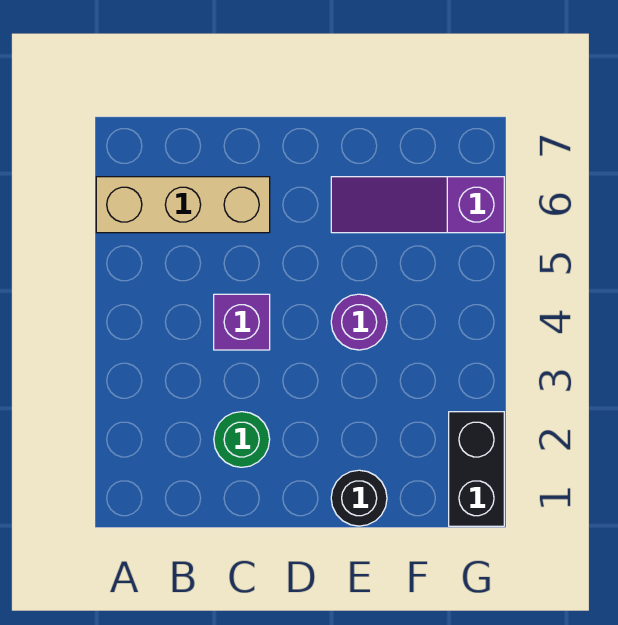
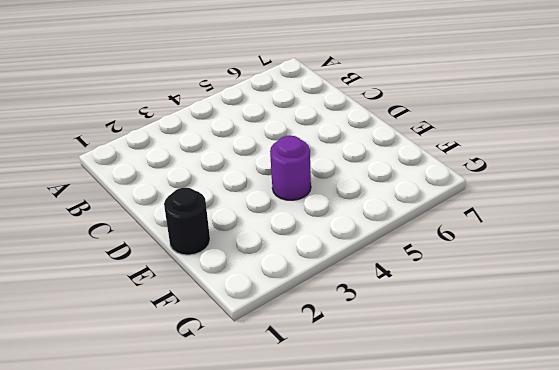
none -> tan brick A6:C6 level 1
none -> green round brick C2 level 1

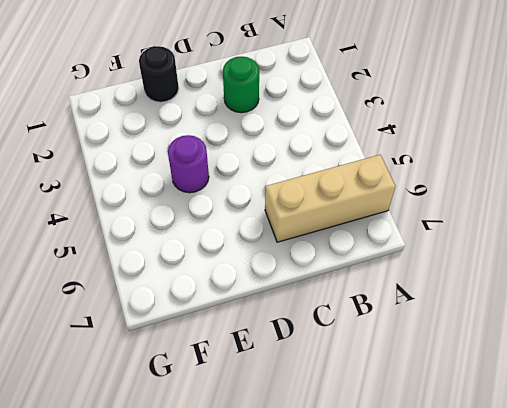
none -> purple brick C4 level 1
none -> purple slope E6:G6 level 1 top G

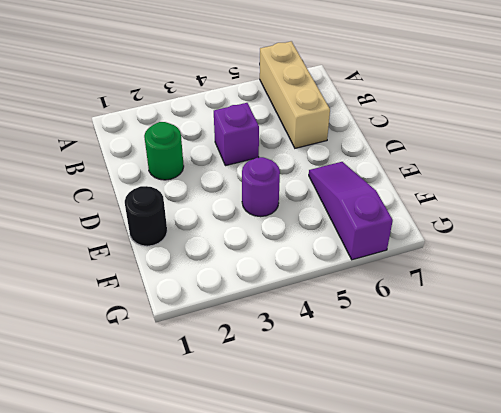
none -> black brick G1:G2 level 1

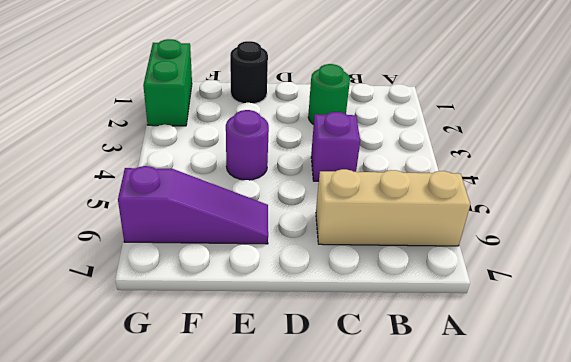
green brick G1:G2 level 1 -> black brick G1:G2 level 1

